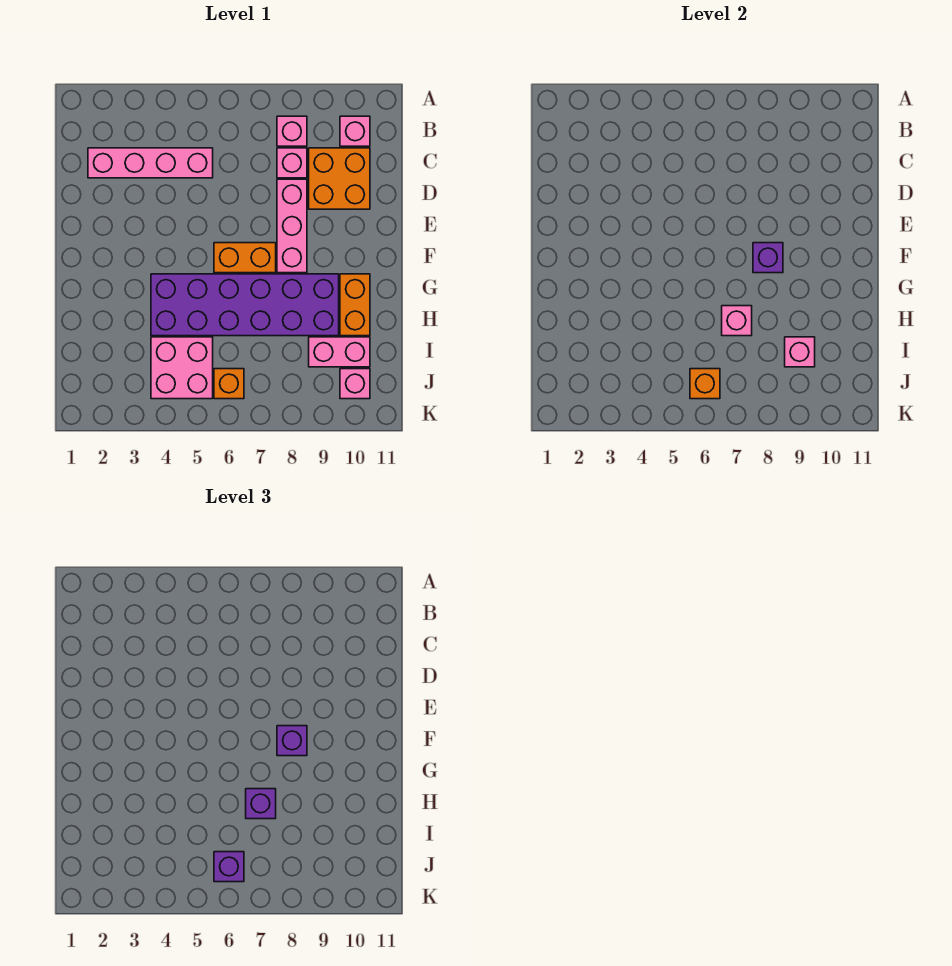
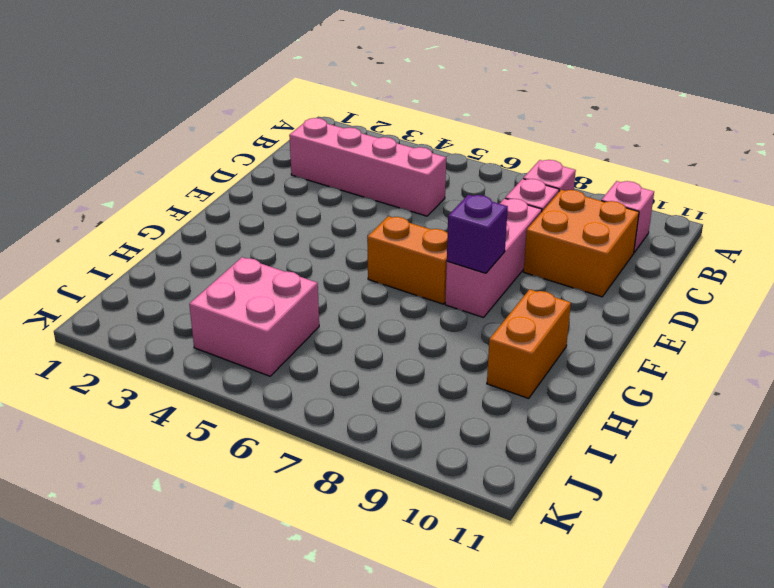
none -> purple brick G4:H9 level 1
none -> pink brick I9:I10 level 1
none -> orange brick J6 level 1

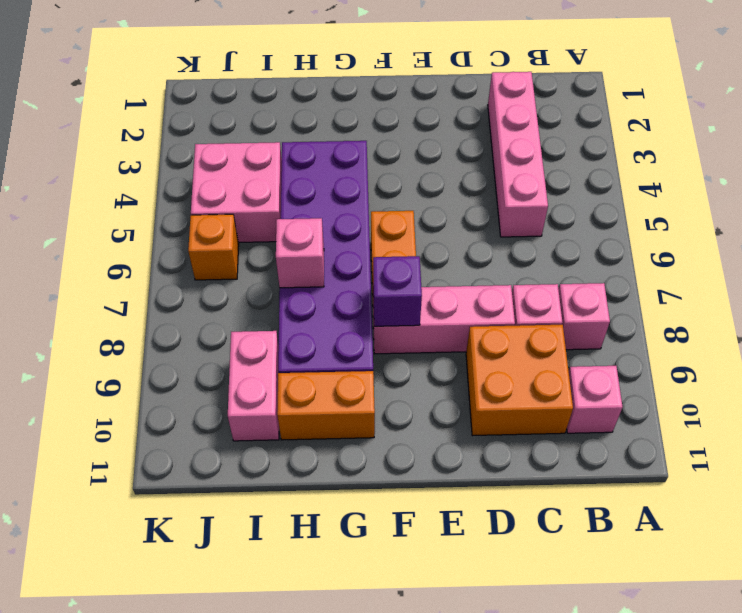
none -> pink brick J10 level 1
none -> pink brick I9 level 2
none -> orange brick J6 level 2

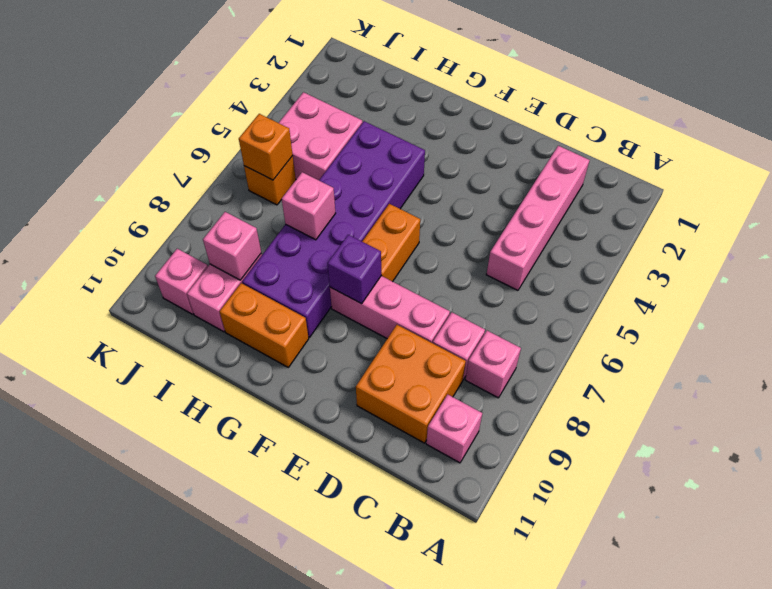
none -> purple brick F8 level 3
none -> purple brick H7 level 3
none -> purple brick J6 level 3

